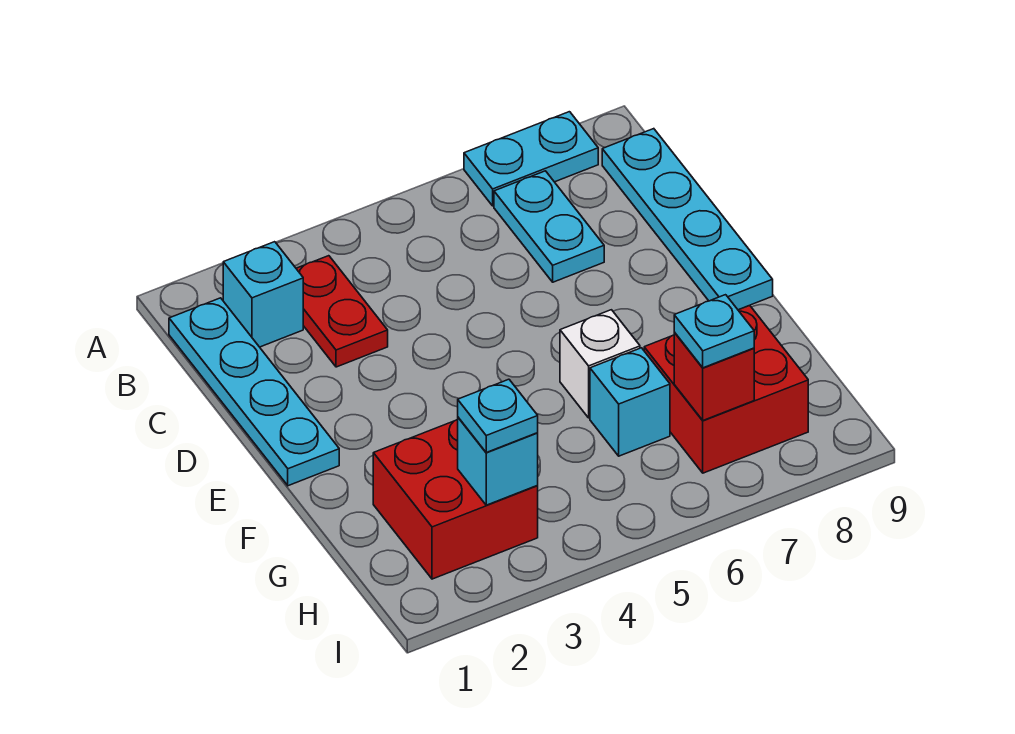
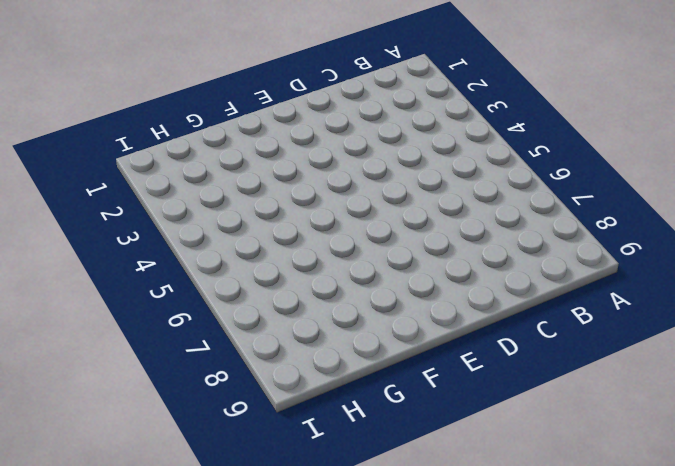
none -> cyan plate A7:A8 level 1
none -> cyan plate B1:E1 level 1
none -> cyan brick B2 level 1

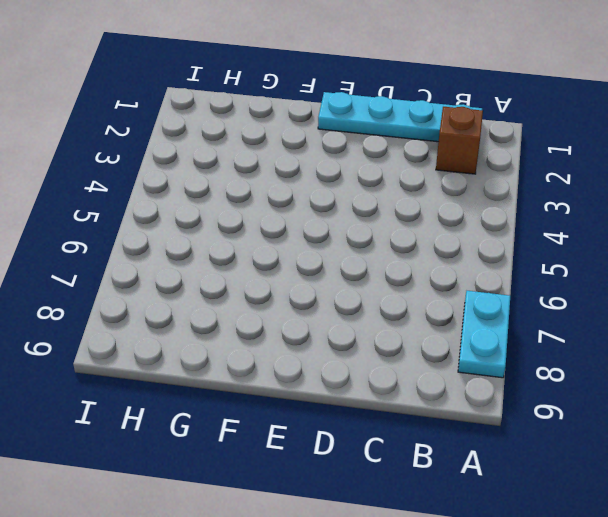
brown brick B2 level 1 -> cyan brick B2 level 1
none -> red plate B3:C3 level 1
none -> cyan plate B7:C7 level 1
none -> cyan plate B9:E9 level 1

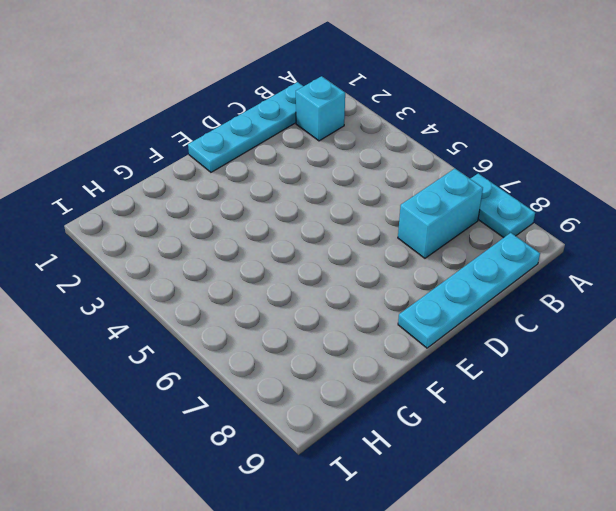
cyan brick B7:C7 level 1 -> cyan plate B7:C7 level 1
none -> red plate B3:C3 level 1
none -> white brick F6 level 1
none -> red brick G2:H3 level 1

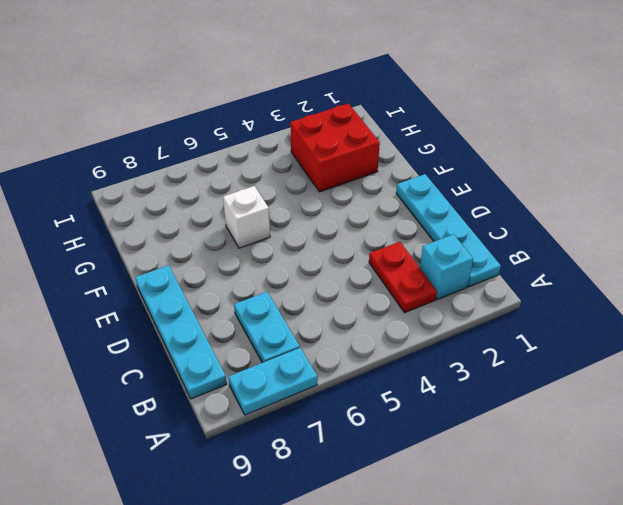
none -> cyan brick G6 level 1
none -> red brick G7:H8 level 1
none -> cyan brick H3 level 2

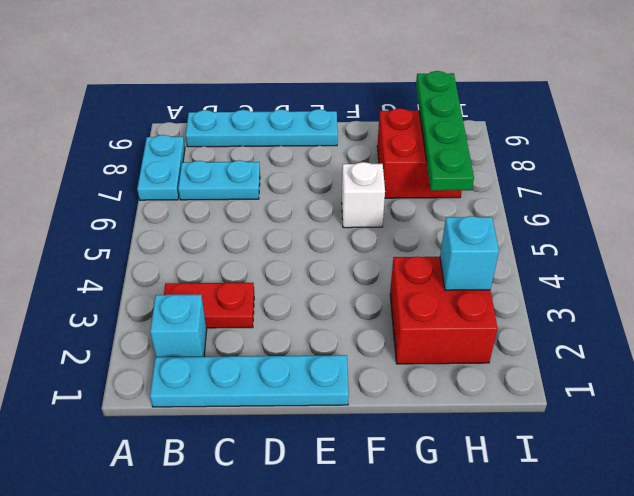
green plate H6:H9 level 2 -> red brick H7 level 2
none -> cyan brick G6 level 1
none -> cyan plate H3 level 3
none -> cyan plate H7 level 3

